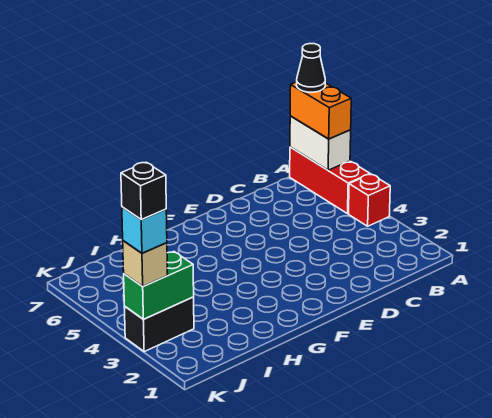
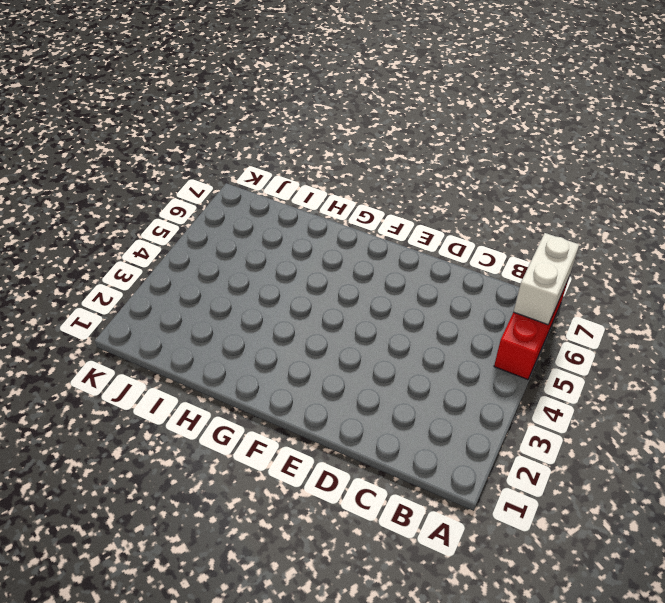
none -> red brick A4 level 1
none -> black brick J3:K3 level 1

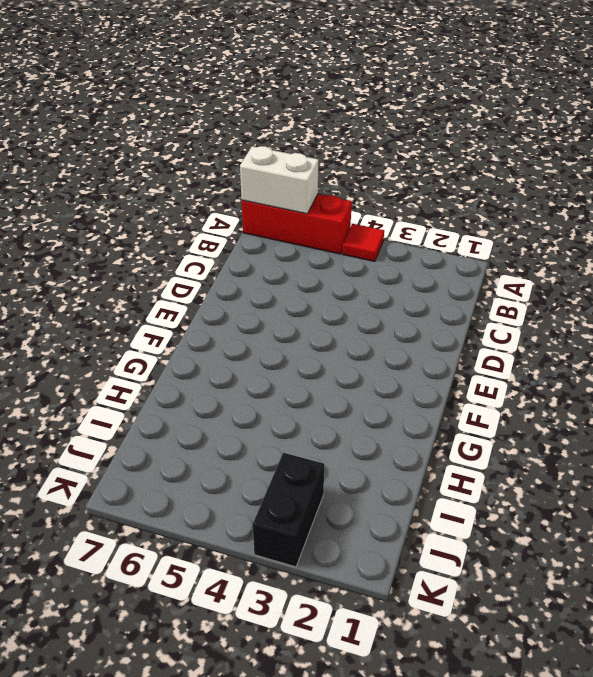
red tile A4 level 1 -> red brick A4 level 1
none -> green brick J3:K3 level 2
none -> orange brick A6:A7 level 3

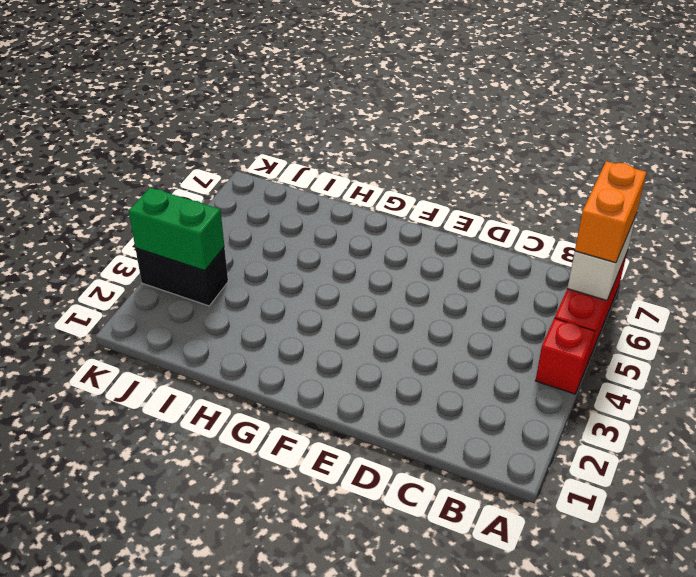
none -> tan brick K3 level 3
none -> black cone A7 level 4

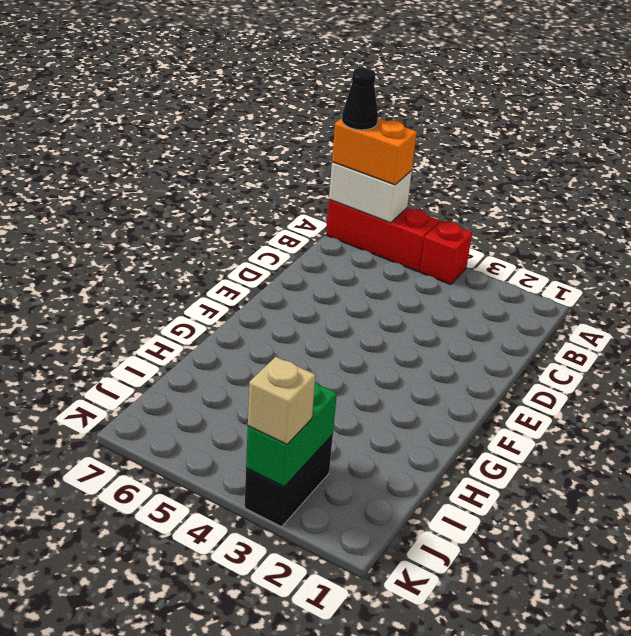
none -> cyan brick K3 level 4
none -> black brick K3 level 5

